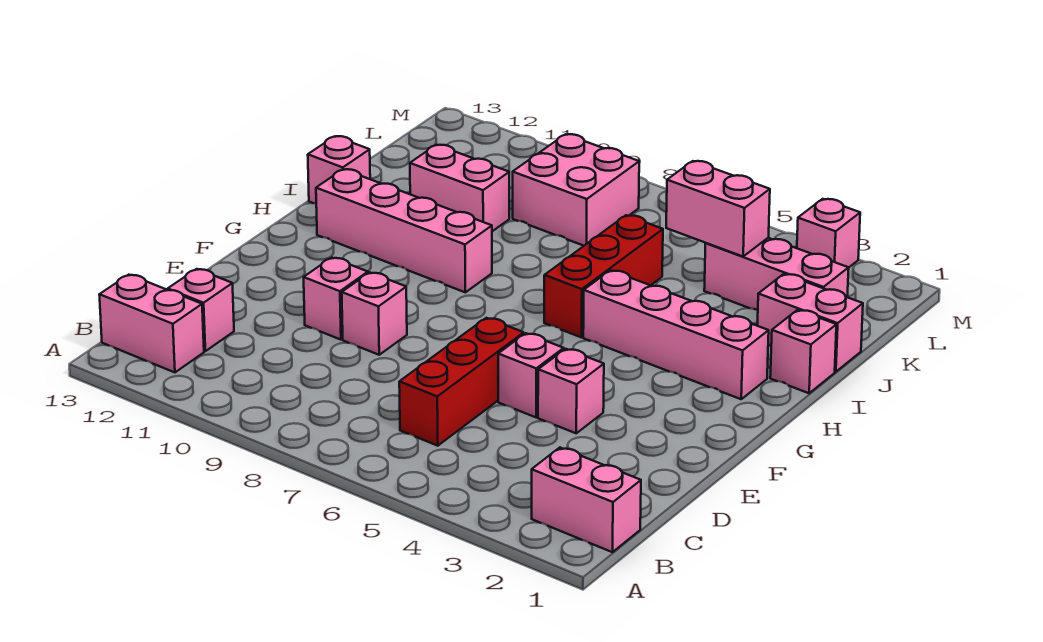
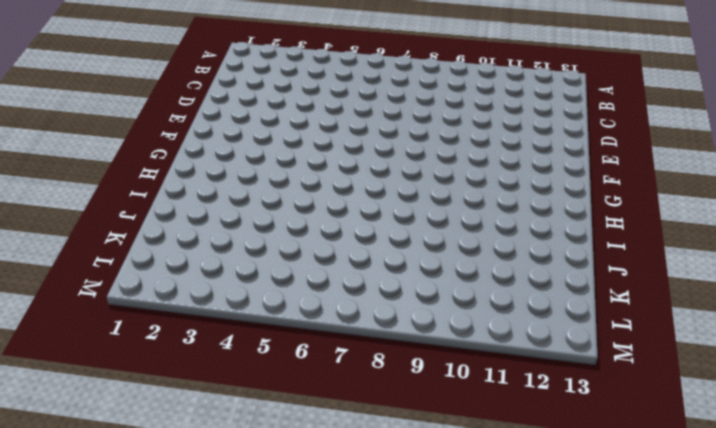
none -> pink brick B1:B2 level 1
none -> pink brick B12:B13 level 1
none -> red brick C6:E6 level 1

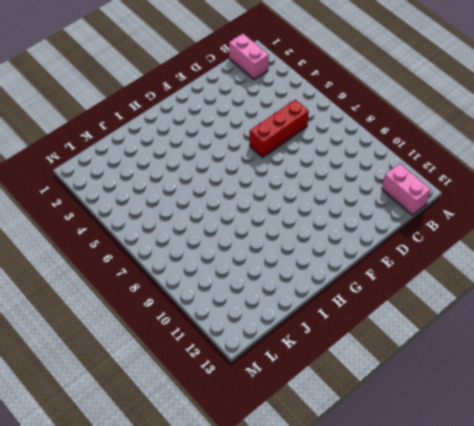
none -> pink brick C12 level 1
none -> pink brick E4 level 1
none -> pink brick E5 level 1

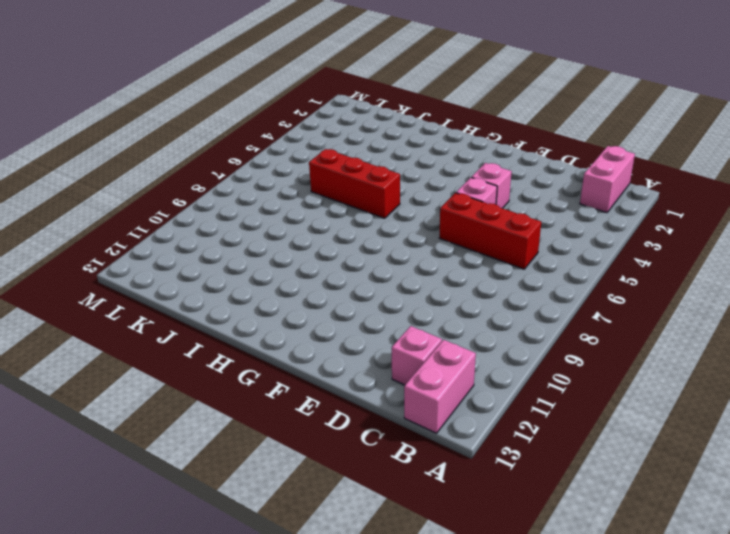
none -> pink brick E9 level 1
none -> pink brick E10 level 1
none -> pink brick H2:H5 level 1

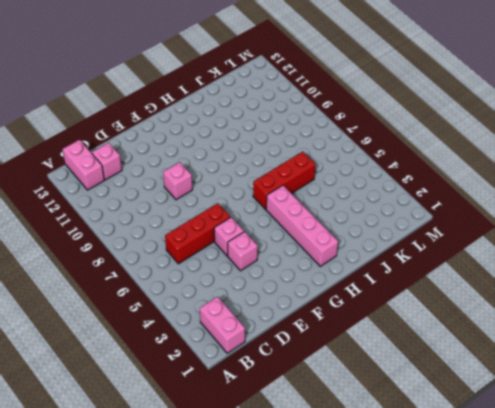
none -> pink brick E10 level 1
none -> pink brick H9:H12 level 1
none -> pink brick I1 level 1

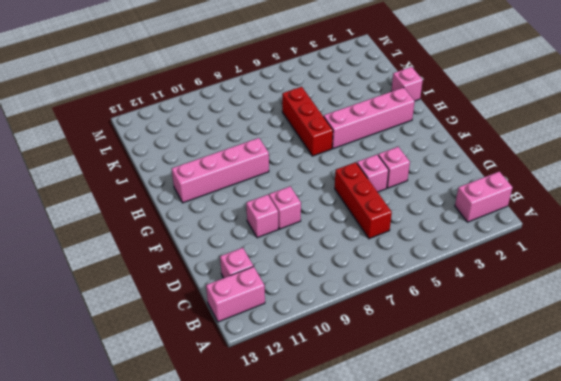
none -> pink brick I13 level 1
none -> pink brick J1:J2 level 1
none -> pink brick J10:J11 level 1

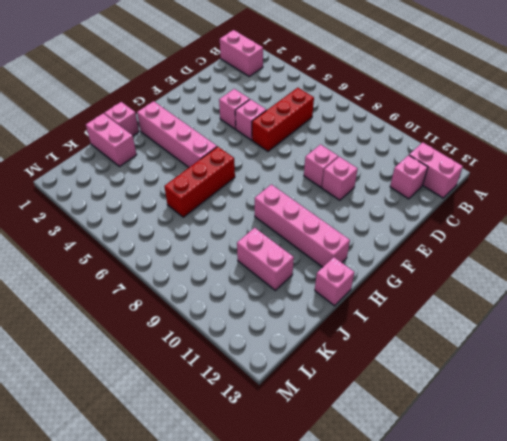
none -> pink brick K2:K4 level 1
none -> pink brick K8:L9 level 1
none -> pink brick M3 level 1

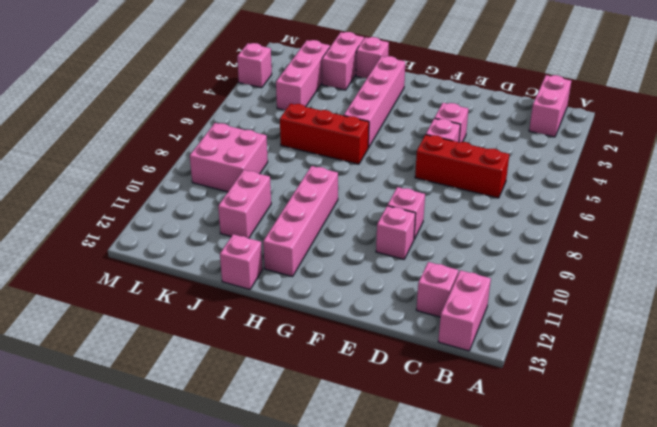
none -> pink brick K4:K5 level 2

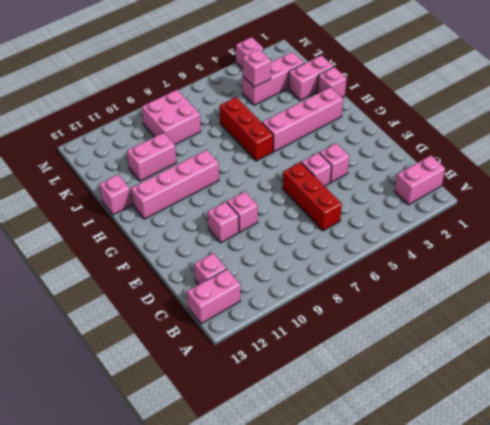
pink brick K4 level 2 -> pink brick K4:K5 level 2

